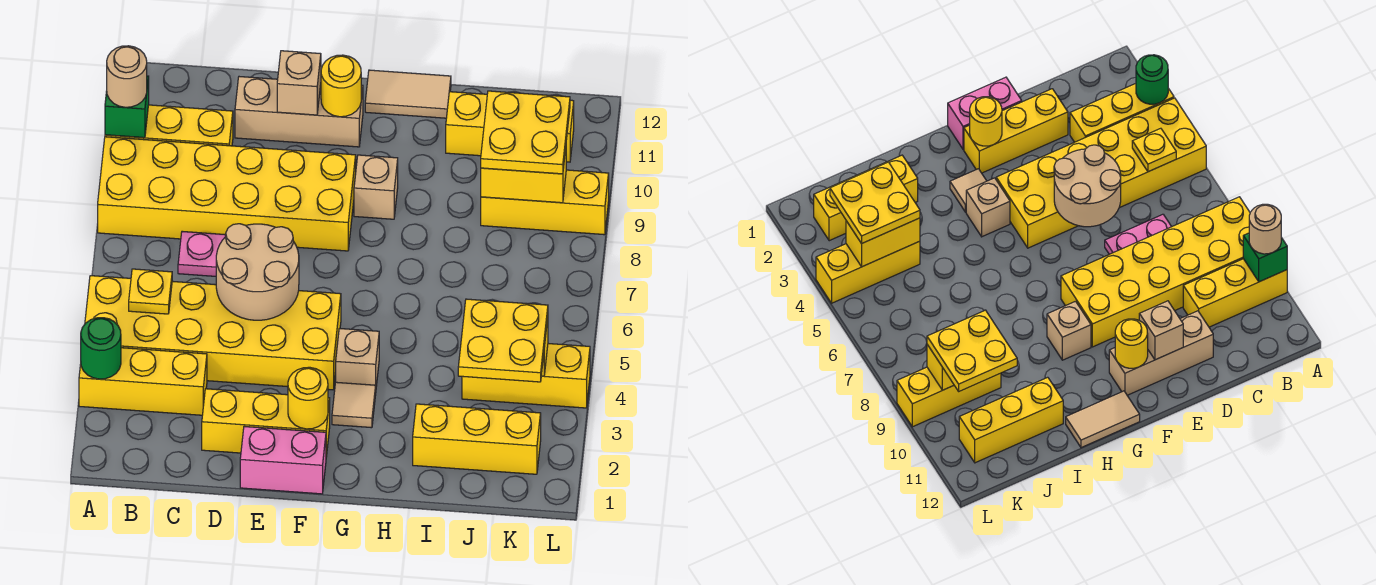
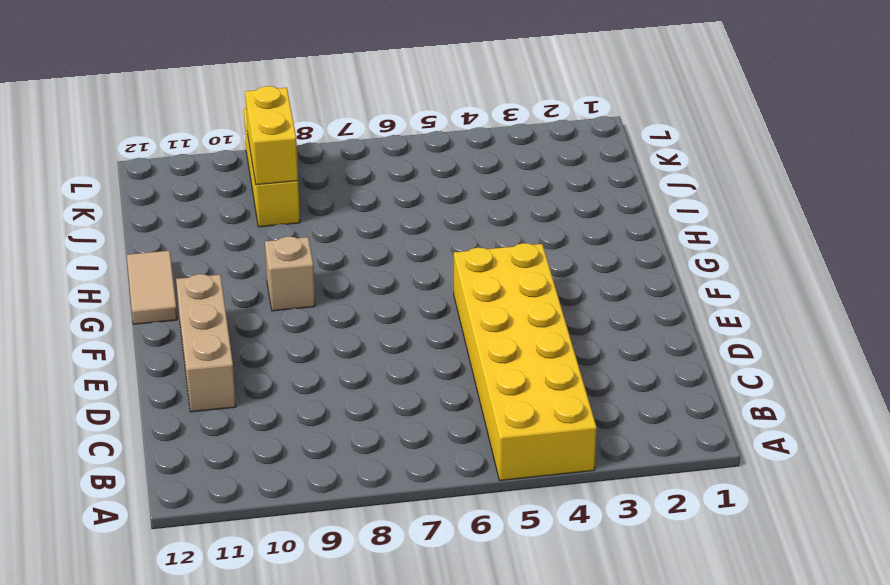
none -> yellow brick A3:C3 level 1
none -> yellow brick A8:F9 level 1
none -> yellow brick A10:C10 level 1

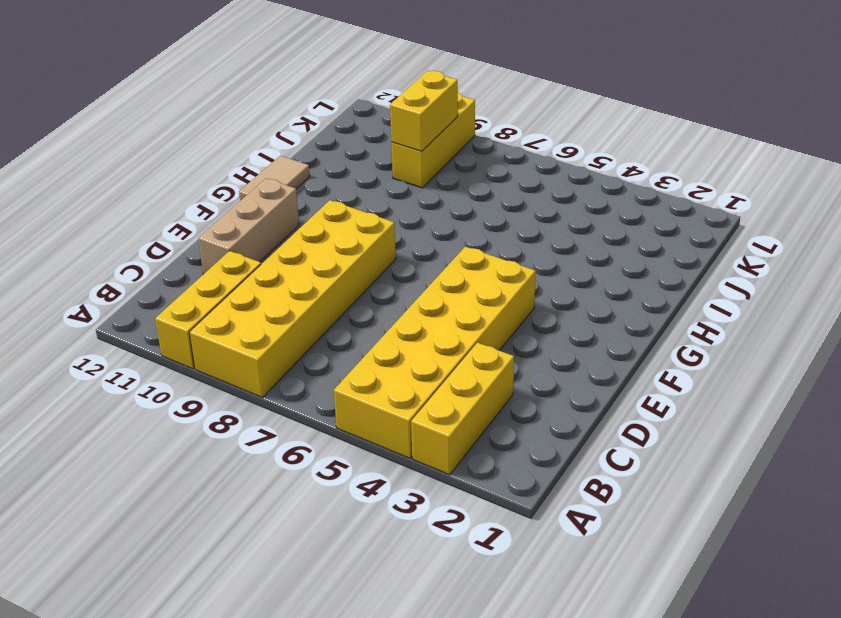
none -> pink plate C7:D7 level 1
none -> yellow brick D2:F2 level 1
none -> pink brick E1:F1 level 1

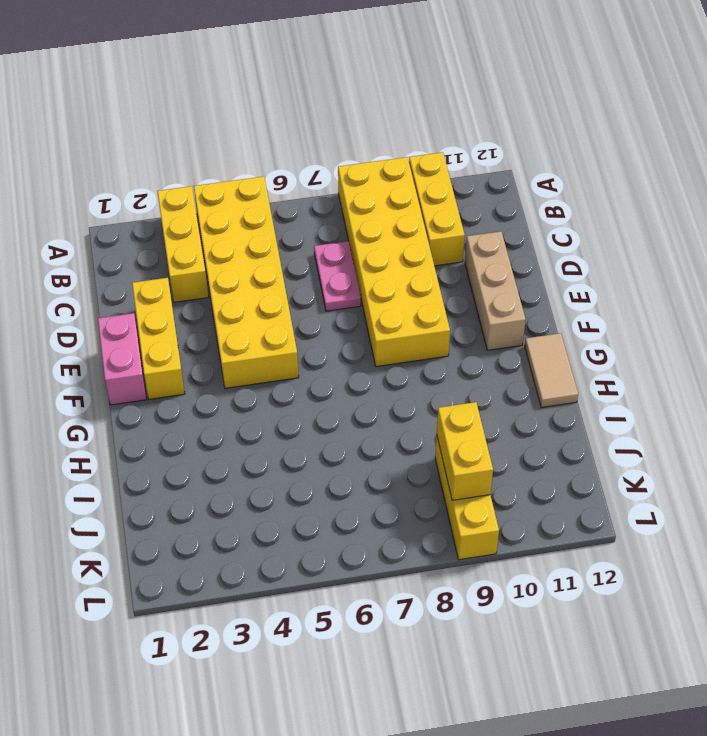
none -> tan tile G3 level 1
none -> tan brick G4 level 1
none -> tan brick G9 level 1

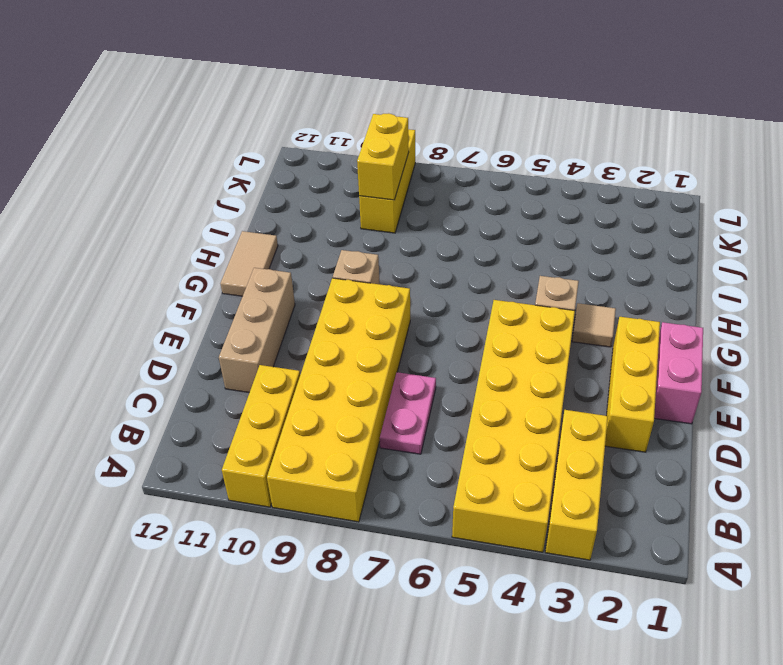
none -> yellow brick I2:K2 level 1
none -> yellow brick I11:K11 level 1
none -> yellow brick J4:L4 level 1

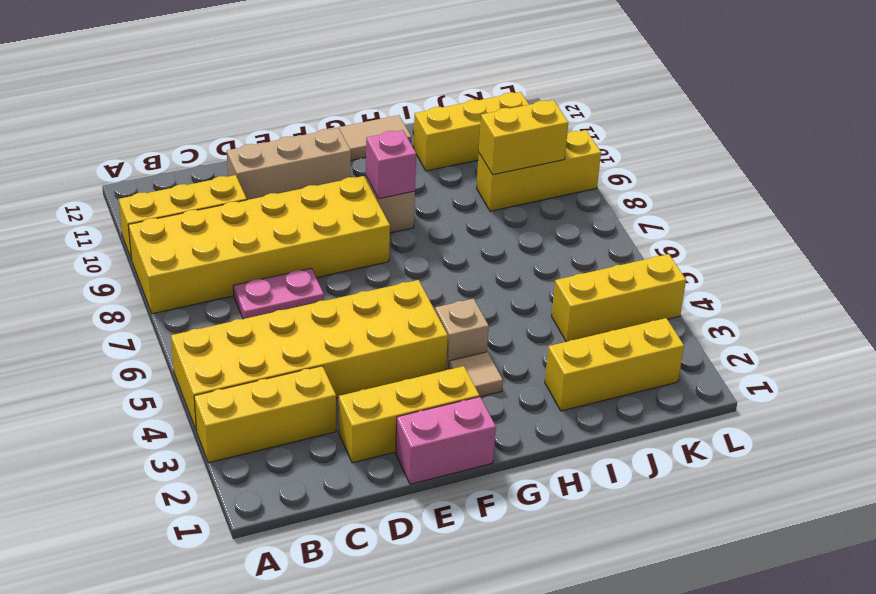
pink brick G9 level 2 -> none
none -> green round brick A3 level 2
none -> green brick A10 level 2
none -> yellow plate B5 level 2

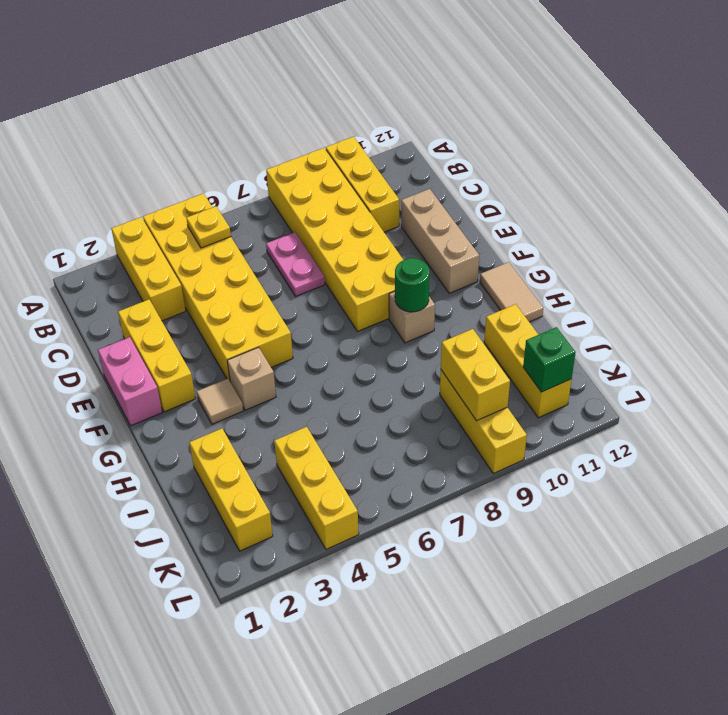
green round brick G9 level 2 -> green round brick A3 level 2
green brick K11 level 2 -> green brick A10 level 2
none -> tan round brick D5:E6 level 2
none -> tan brick E11 level 2
none -> yellow round brick F2 level 2

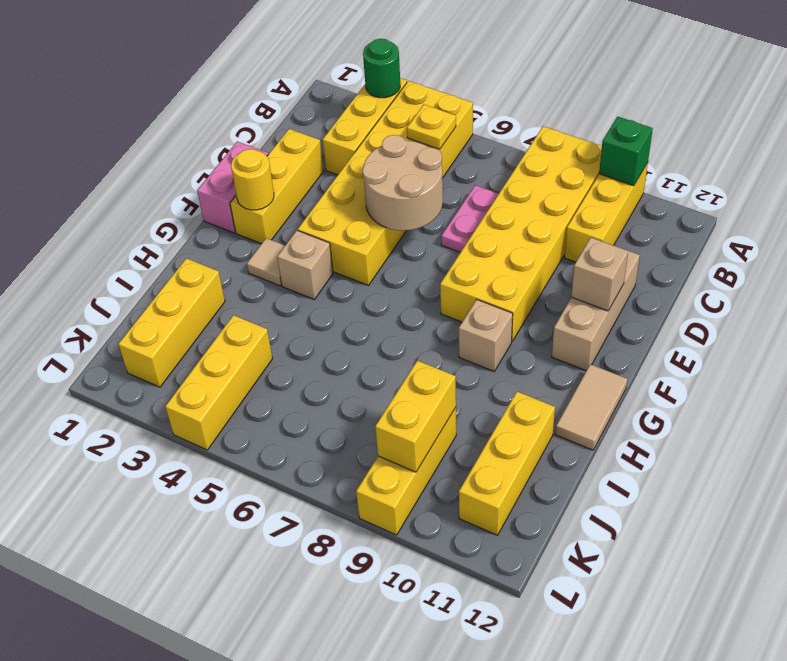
none -> yellow round brick F11 level 2
none -> yellow brick J4:K4 level 2
none -> tan round brick A10 level 3

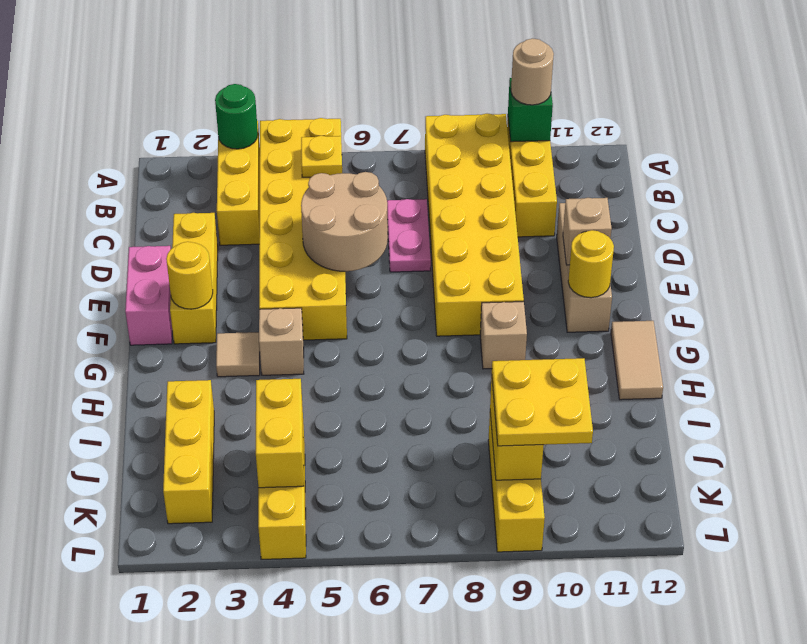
none -> yellow brick I11:K11 level 1
none -> yellow plate J3:K4 level 3

